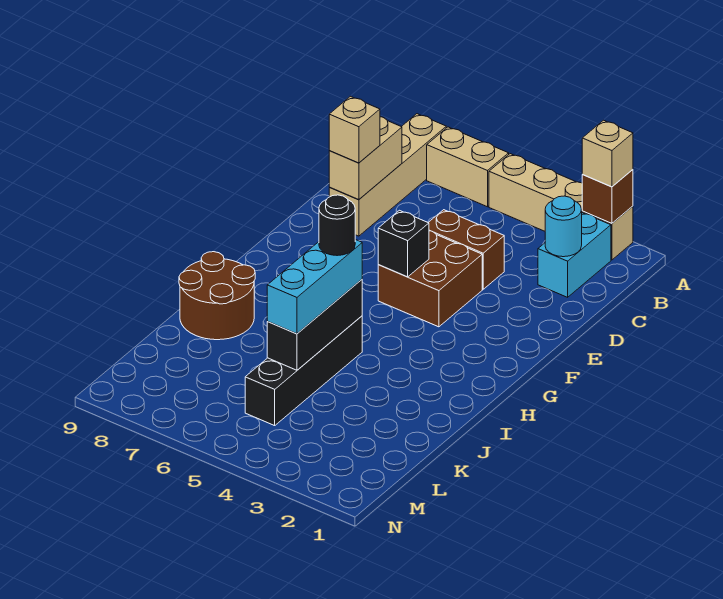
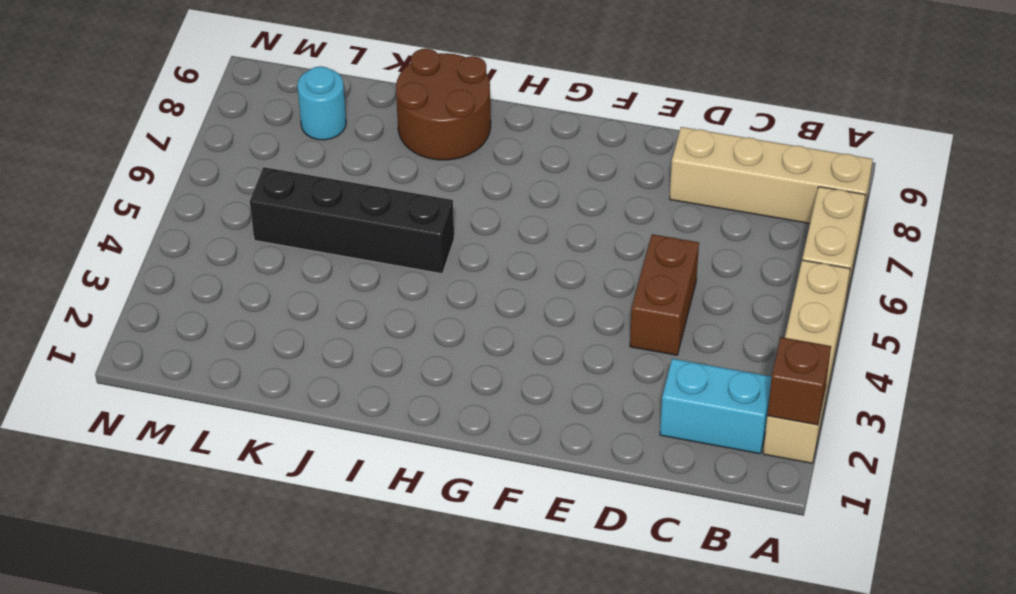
cyan round brick L8 level 1 -> cyan round brick C2 level 2
none -> brown brick E4:F5 level 1
none -> tan brick C8:D8 level 2
none -> black brick F5 level 2

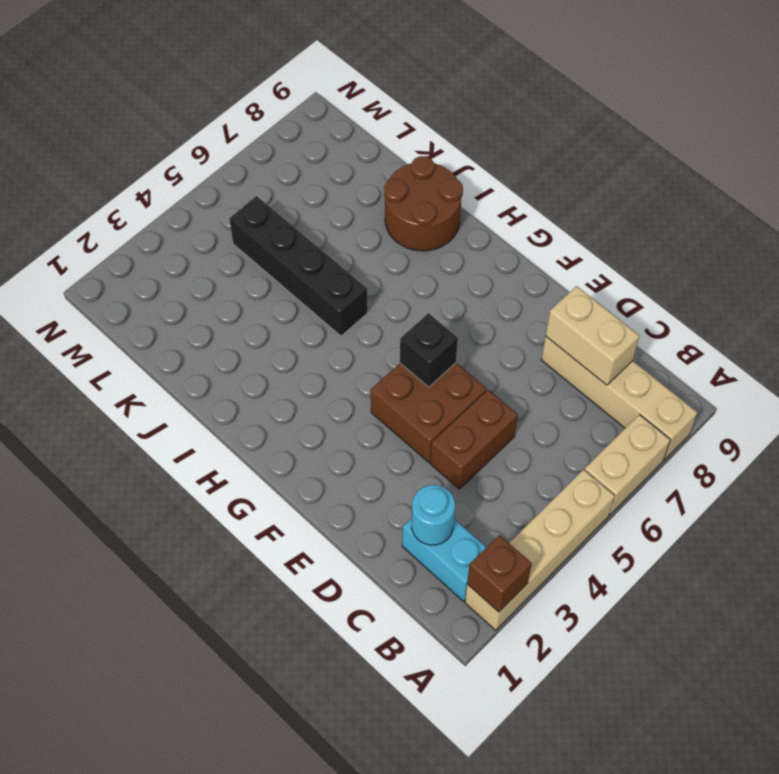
none -> black brick I5:K5 level 2
none -> tan brick A2 level 3
none -> tan brick D8 level 3

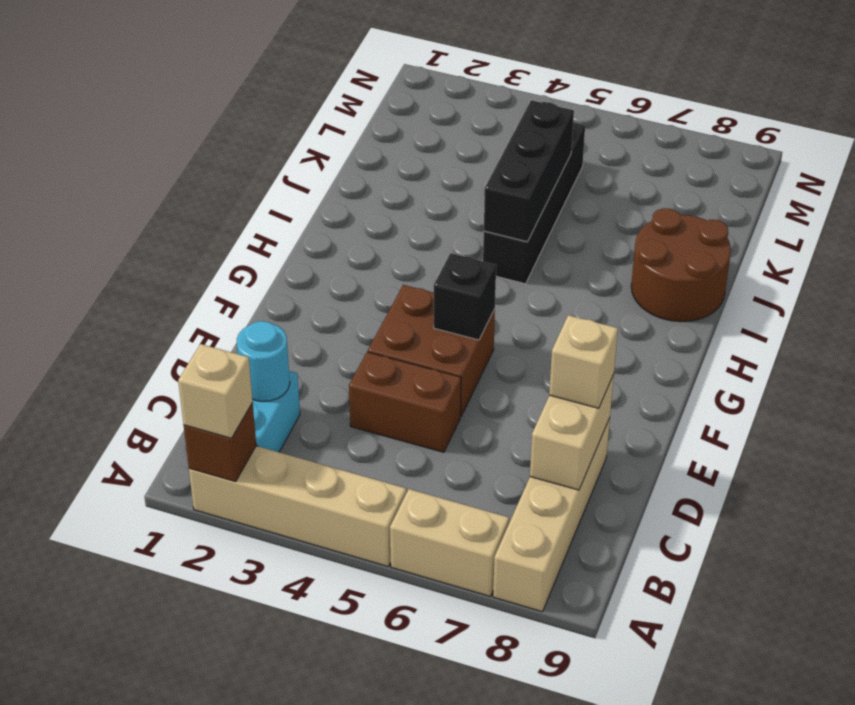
none -> cyan brick I5:K5 level 3
none -> black round brick I5 level 4

